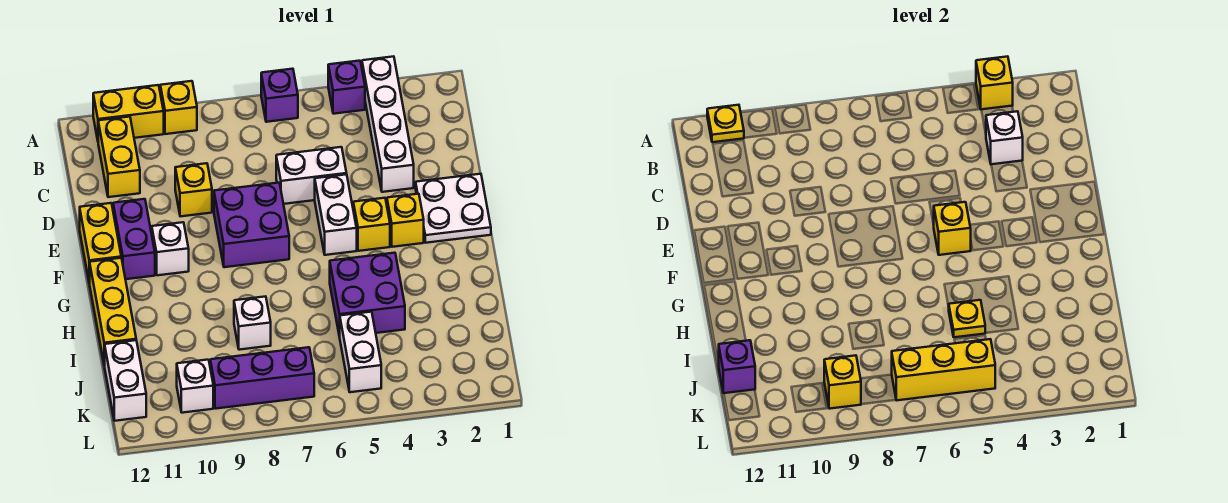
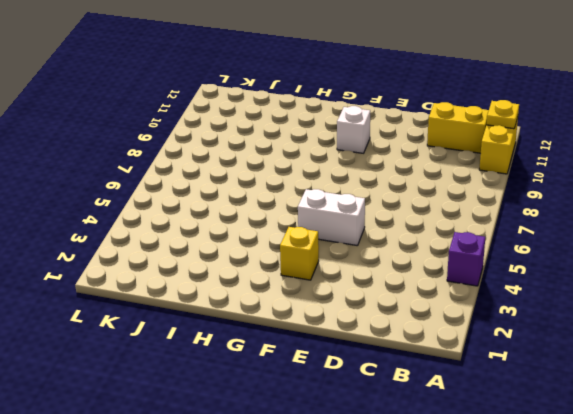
none -> white brick A3:D3 level 1
none -> purple brick A6 level 1
none -> yellow brick A9 level 1
none -> white brick D5:D6 level 1

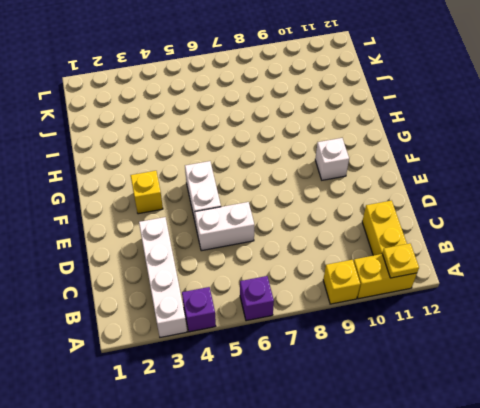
none -> yellow brick D9 level 1
none -> white plate E1:F2 level 1
none -> purple brick E7:F8 level 1
none -> purple brick E11:F11 level 1

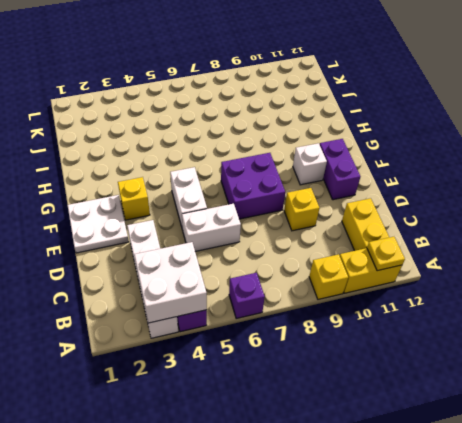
white brick A3:B4 level 2 -> yellow brick A3 level 2
none -> yellow brick E12:F12 level 1
none -> yellow brick F4 level 1
none -> yellow brick G12:I12 level 1
none -> purple brick H4:I5 level 1

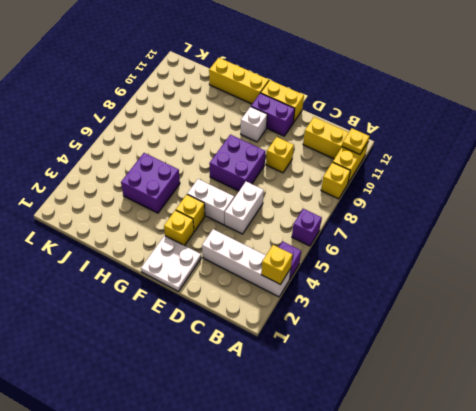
none -> white brick I8 level 1
none -> white brick J5:K5 level 1
none -> white brick J12:K12 level 1
none -> purple brick K7:K9 level 1

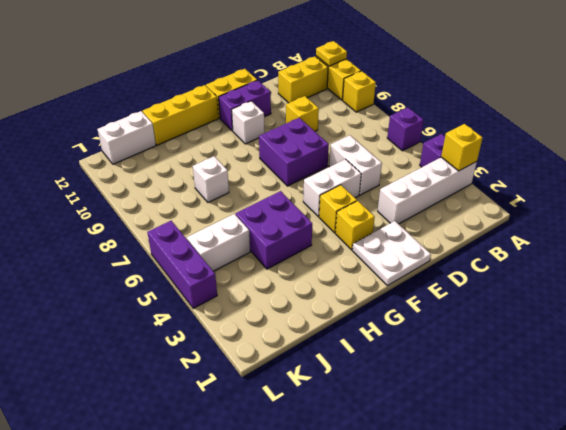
purple brick L4:L6 level 1 -> purple brick K7:K9 level 1
none -> white brick K10 level 1
none -> white brick C3 level 2
none -> yellow brick F5 level 2
none -> yellow plate I5 level 2

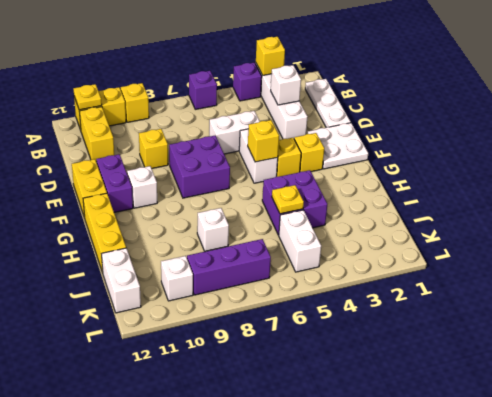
white plate B1:D1 level 1 -> none
none -> purple brick J12 level 2
none -> yellow brick K5:K7 level 2
none -> yellow brick K9 level 2

